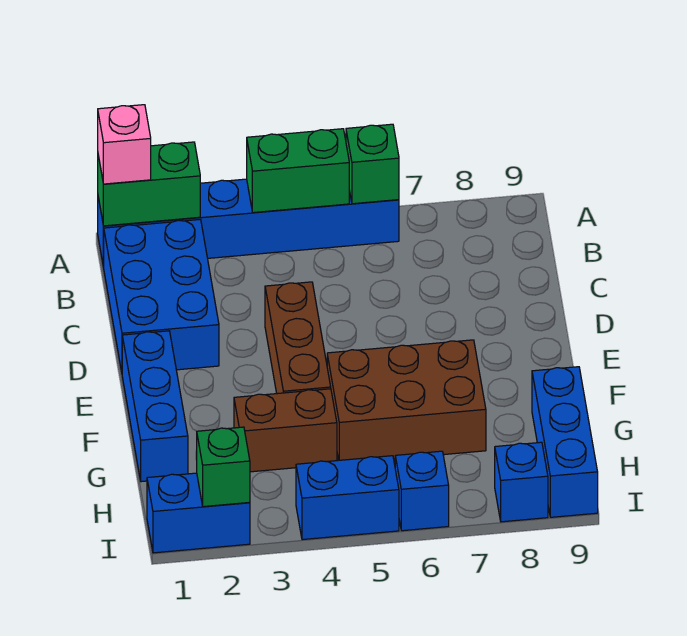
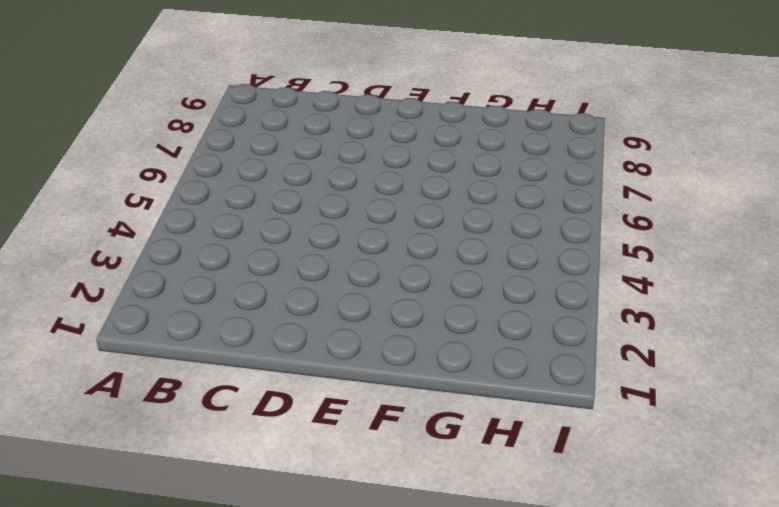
none -> blue brick A1:A6 level 1
none -> blue brick B1:D2 level 1
none -> brown brick D4:F4 level 1

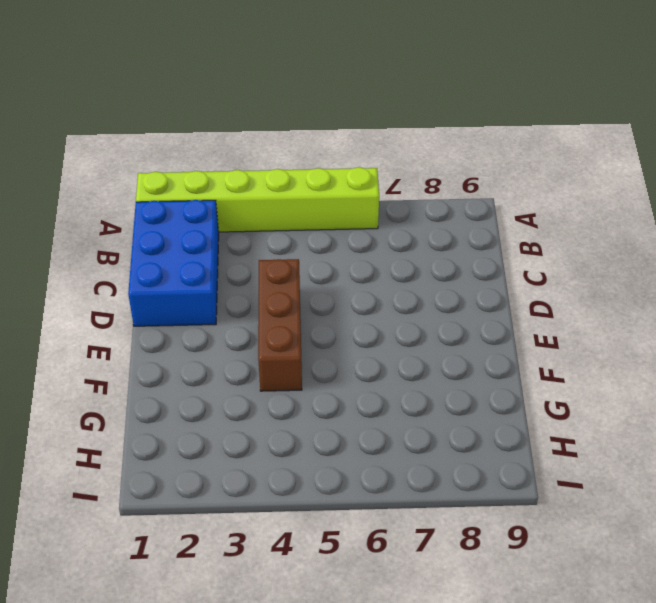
lime brick A1:A6 level 1 -> blue brick A1:A6 level 1
none -> blue brick E1:G1 level 1
none -> brown brick F5:G7 level 1
none -> brown brick G3:G4 level 1

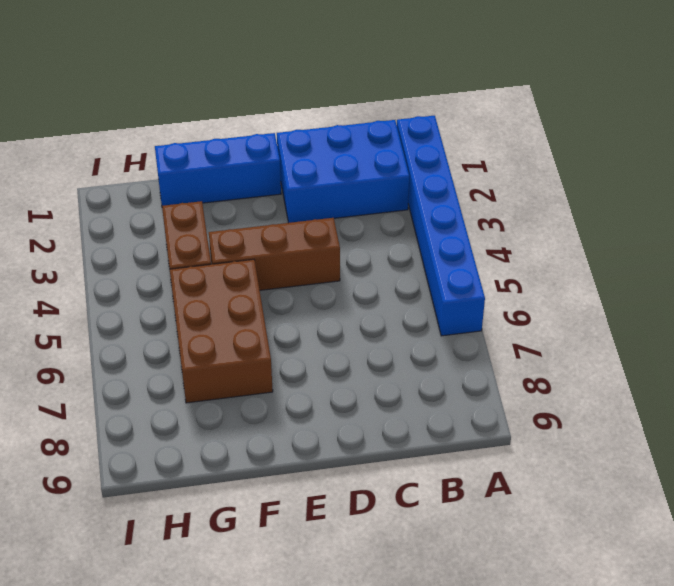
none -> blue brick G9:I9 level 1
none -> blue brick I1:I2 level 1
none -> blue brick I4:I5 level 1

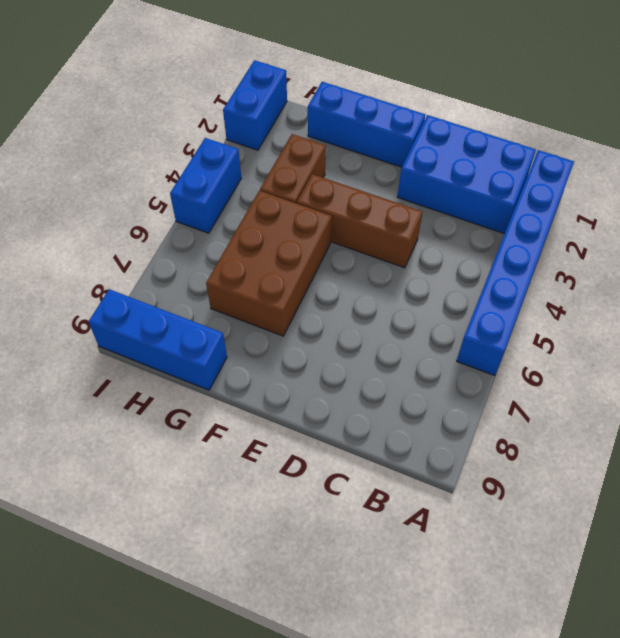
none -> blue brick I6 level 1
none -> blue brick I8 level 1
none -> green brick A1:A2 level 2

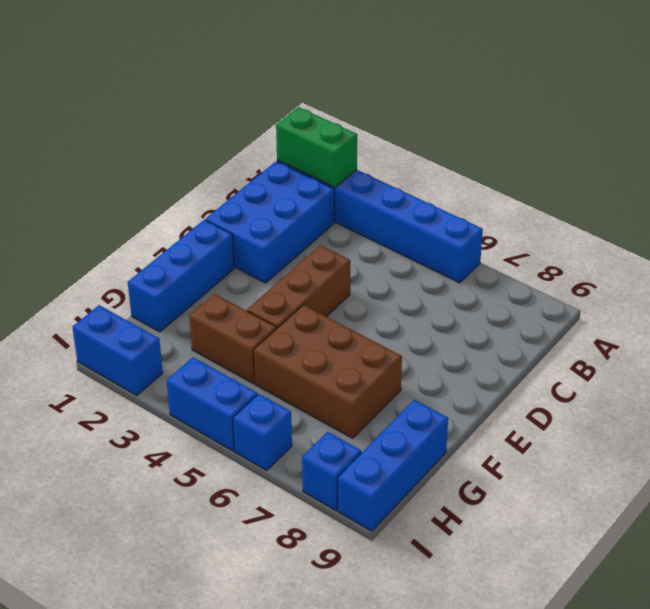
none -> green brick A4:A5 level 2
none -> green brick A6 level 2
none -> green brick I2 level 2

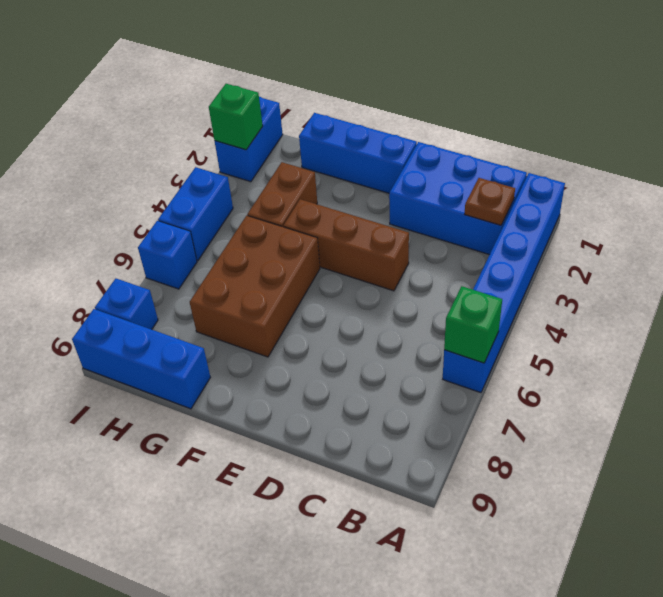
brown plate B2 level 2 -> none
none -> green brick A1:A2 level 2
none -> green brick A4:A5 level 2
none -> pink brick A1 level 3

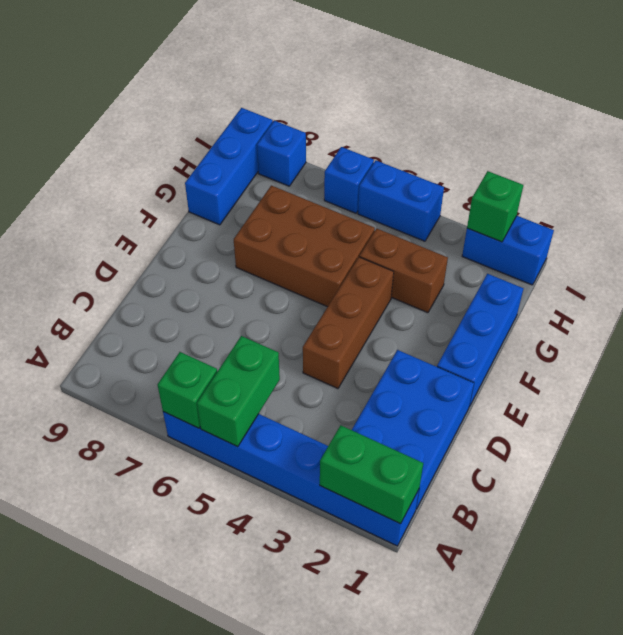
green brick A5:B5 level 2 -> green brick A4:A5 level 2
none -> pink brick A1 level 3

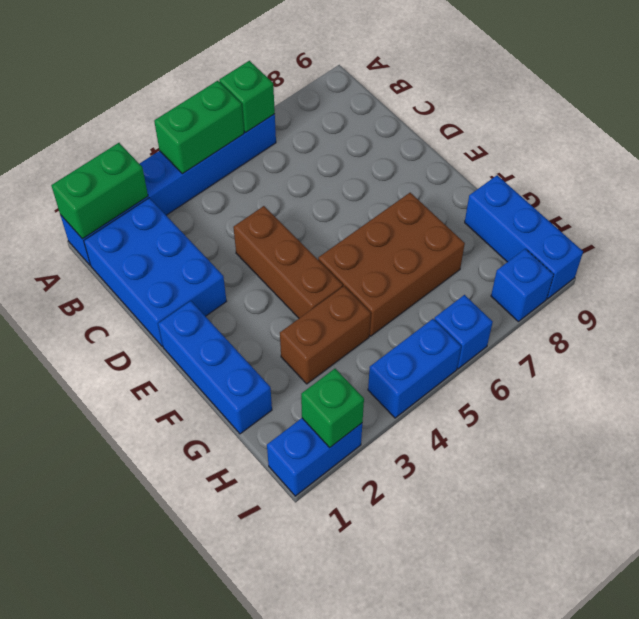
none -> pink brick A1 level 3

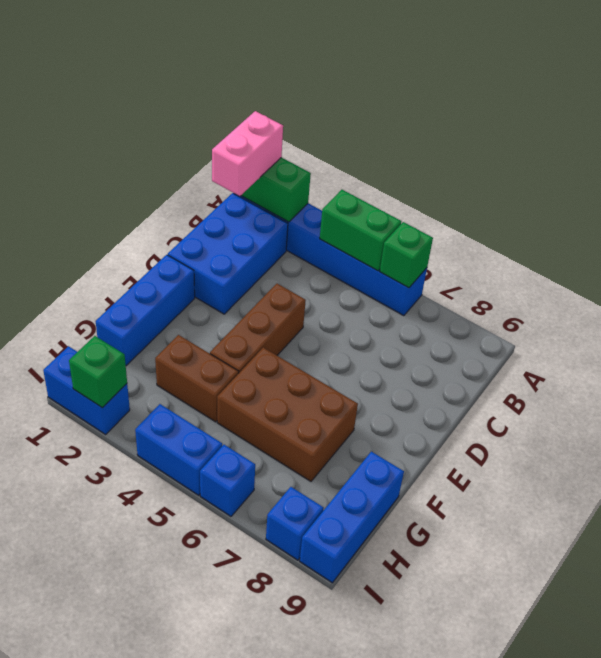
pink brick A1:B1 level 3 -> pink brick A1 level 3

